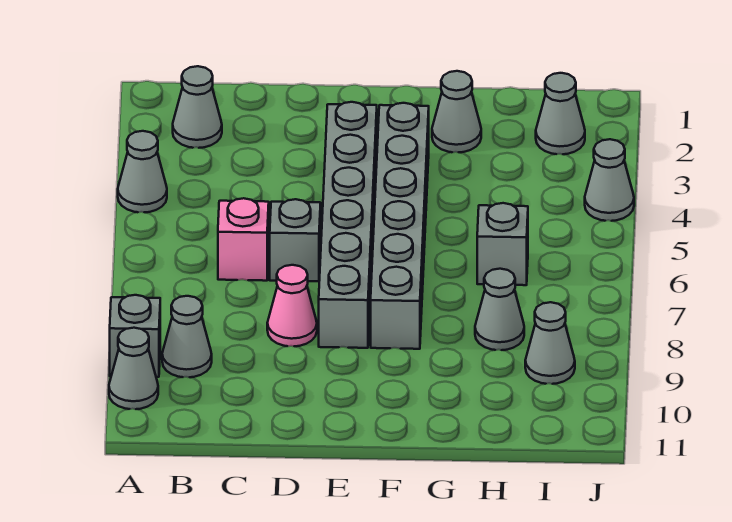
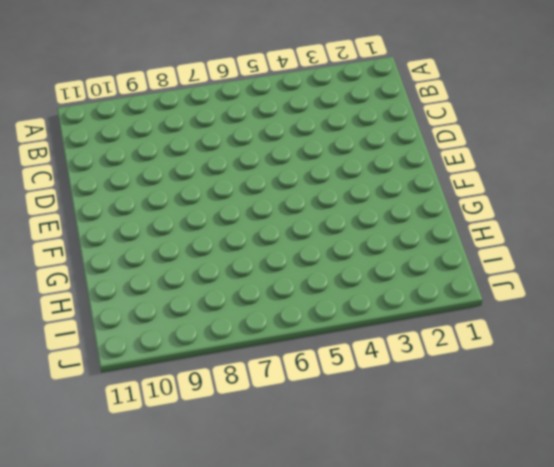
none -> grey cone A4 level 1
none -> grey brick A9 level 1
none -> grey cone A10 level 1

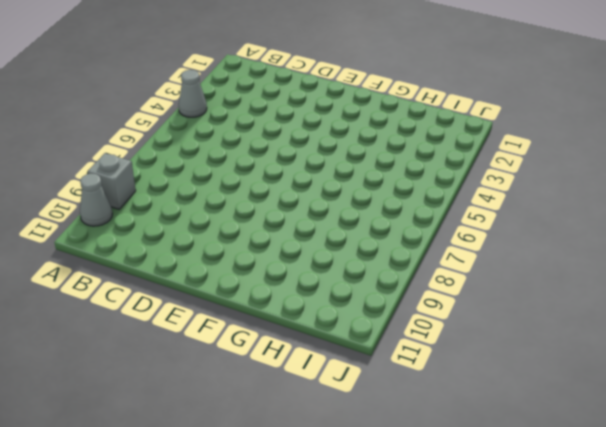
none -> grey cone B2 level 1
none -> grey cone B9 level 1
none -> pink brick C6 level 1

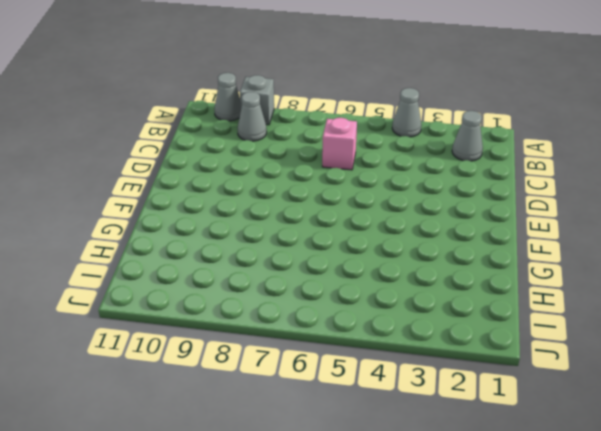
none -> grey brick D6 level 1
none -> pink cone D8 level 1
none -> grey brick E3:E8 level 1

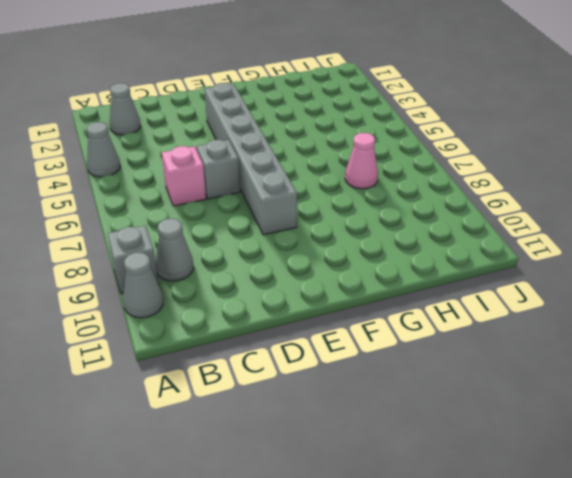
pink cone H7 level 1 -> pink cone D8 level 1
none -> grey brick F3:F8 level 1
none -> grey cone G2 level 1
none -> grey brick H6 level 1

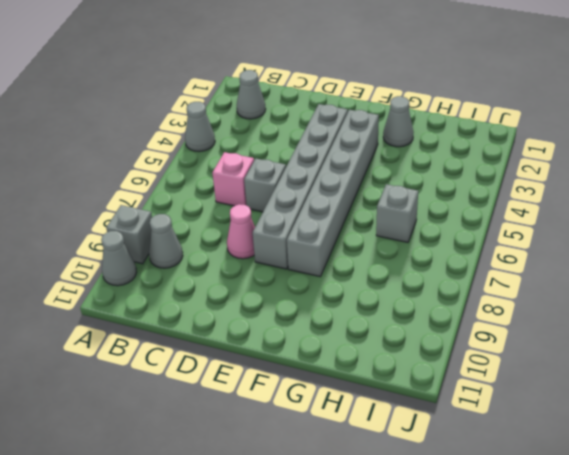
none -> grey cone H8 level 1
none -> grey cone I2 level 1
none -> grey cone I9 level 1

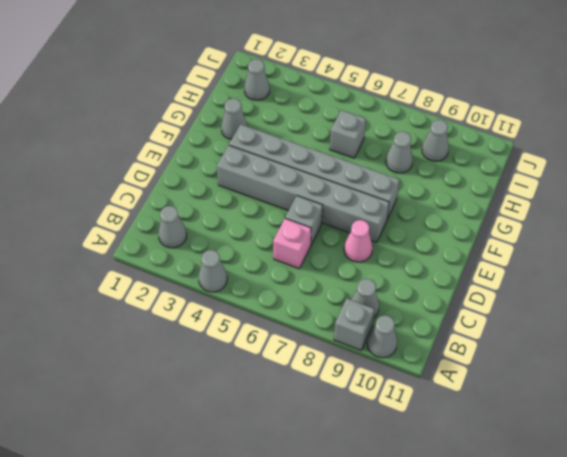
none -> grey cone J4 level 1

